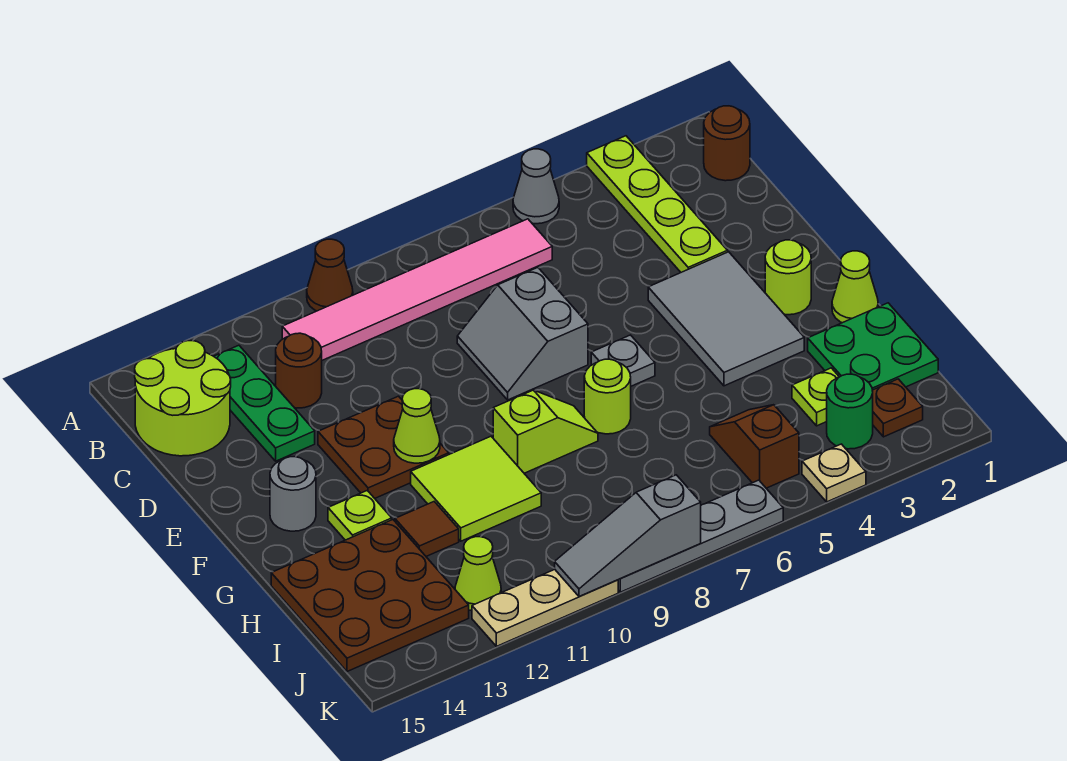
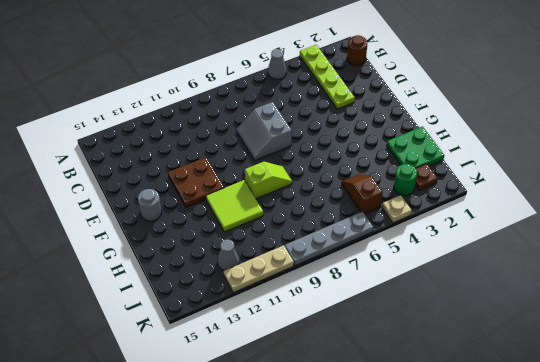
grey cone J12 level 1 -> lime cone J12 level 1
none -> brown cone A10 level 1
none -> pink tile B6:B11 level 1
none -> green plate B13:D13 level 1
none -> lime round brick B14:C15 level 1

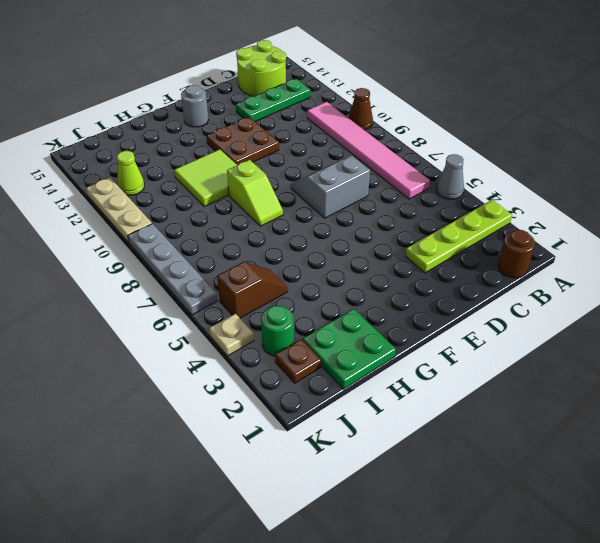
none -> brown round brick C12 level 1
none -> grey tile E3:G4 level 1
none -> lime round brick F2 level 1
none -> grey plate F6 level 1

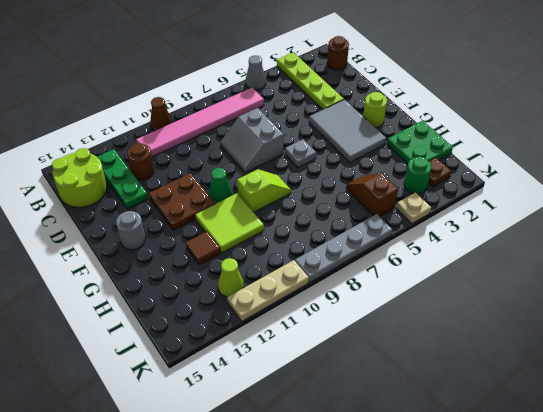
green cone F10 level 1 -> none
none -> lime cone G1 level 1
none -> lime round brick G7 level 1
none -> lime plate G13 level 1
none -> brown plate H13:J15 level 1

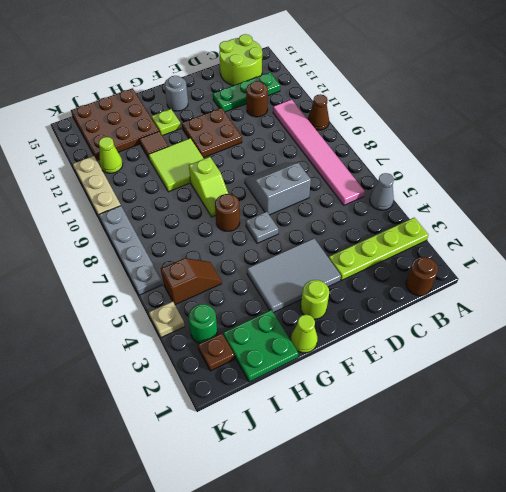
brown round brick G7 level 1 -> lime round brick G7 level 1
none -> lime plate I3 level 1
none -> lime cone F11 level 2
none -> grey slope K8:K10 level 2 top 8

